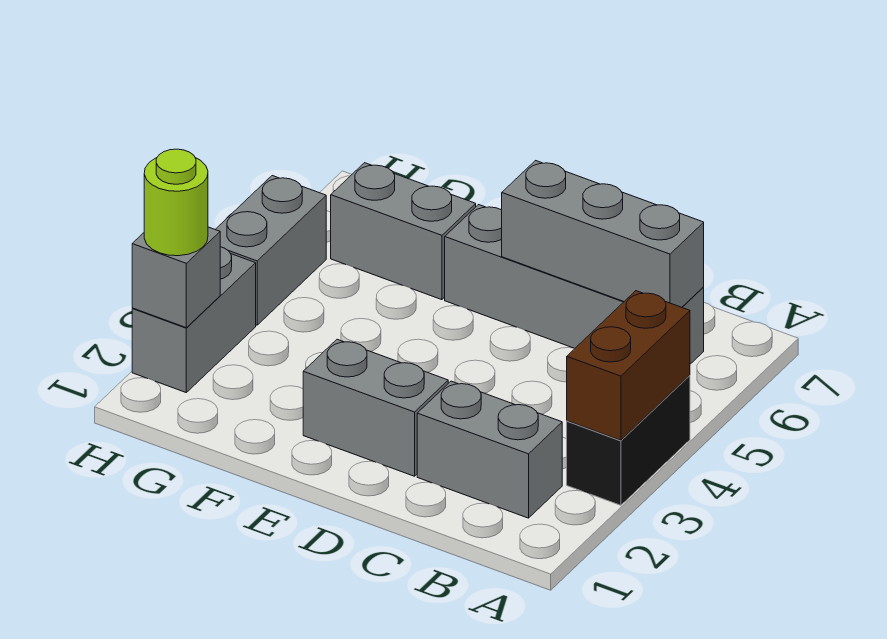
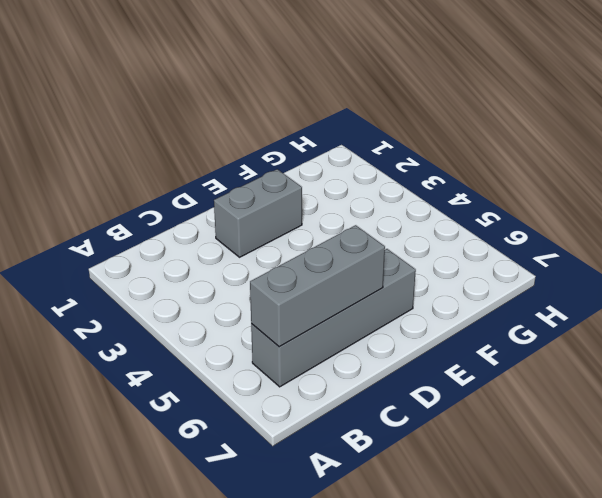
none -> black brick A3:A4 level 1
none -> grey brick B2:C2 level 1

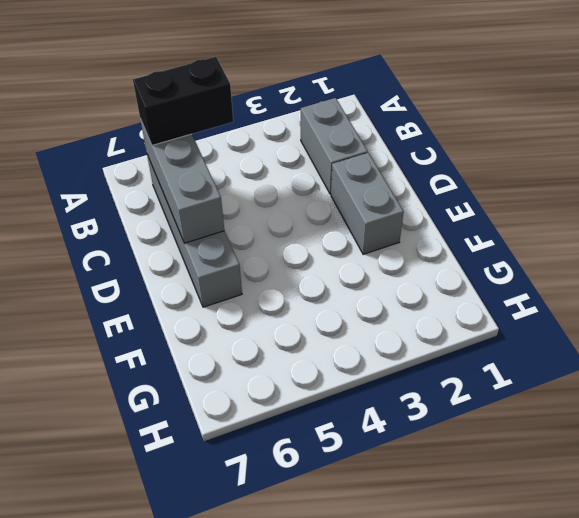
black brick B5:B6 level 3 -> black brick A3:A4 level 1
none -> grey brick F6:G6 level 1
none -> grey brick H2:H3 level 1

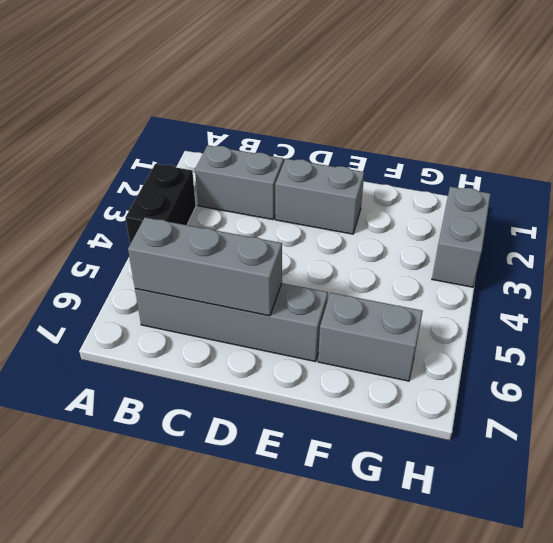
none -> grey brick H4:H5 level 1
none -> brown brick A3:A4 level 2

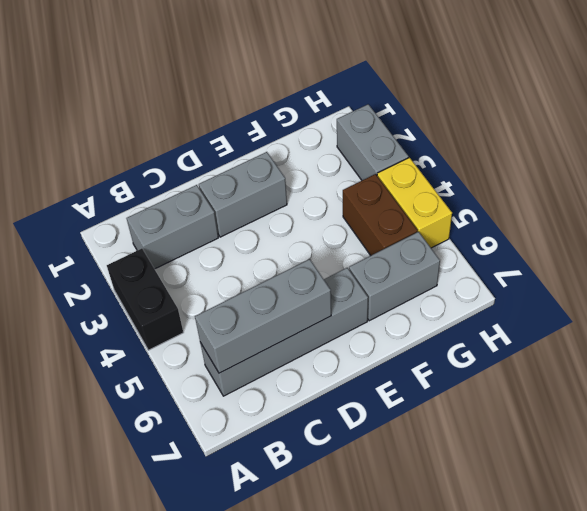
brown brick G4:G5 level 1 -> brown brick A3:A4 level 2
yellow brick H4:H5 level 1 -> grey brick H4:H5 level 1
none -> grey brick H2 level 2
none -> lime round brick H2 level 3

